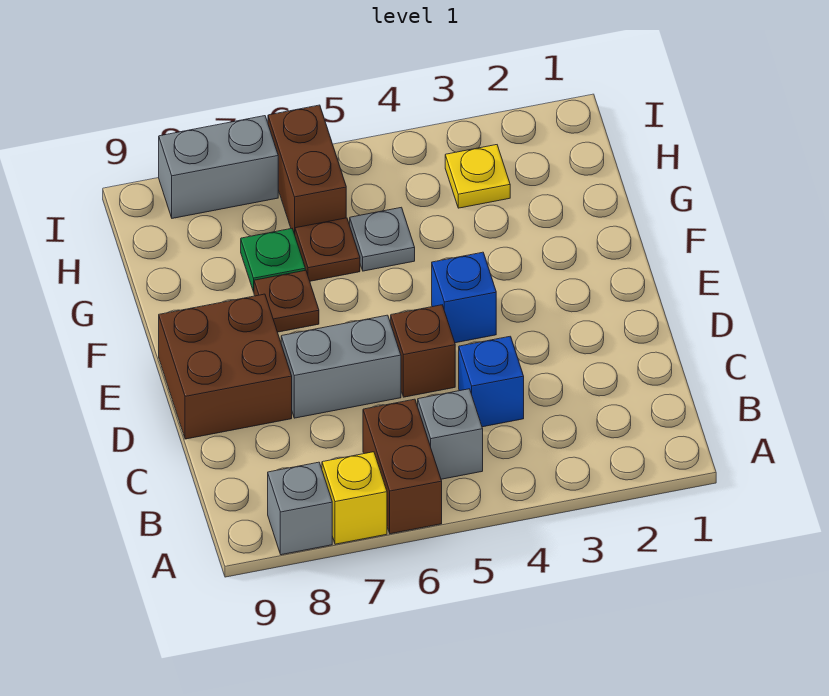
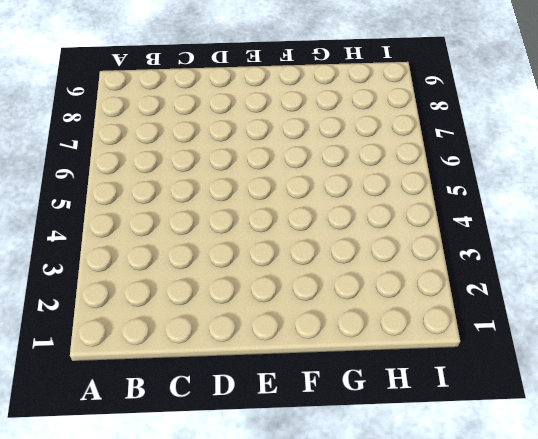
none -> brown brick A6:B6 level 1
none -> yellow brick A7 level 1
none -> grey brick A8 level 1

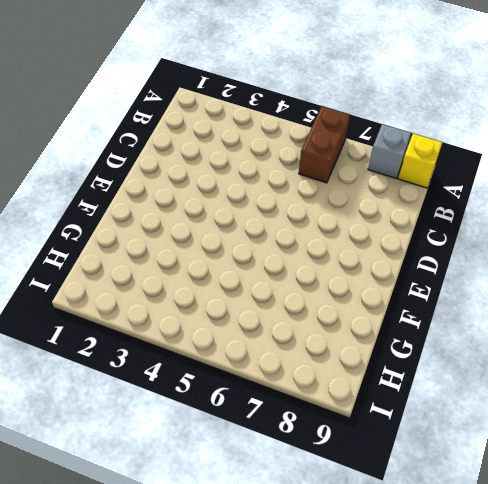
yellow brick A9 level 1 -> yellow brick A7 level 1
none -> grey brick B5 level 1
none -> blue brick C4 level 1
none -> brown brick D5 level 1

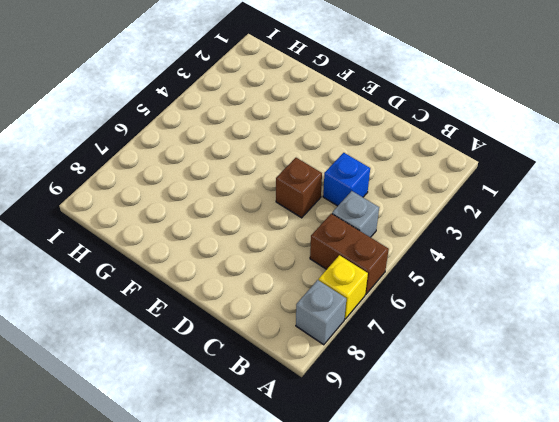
none -> grey brick D6:D7 level 1
none -> brown brick D8:E9 level 1
none -> blue brick E4 level 1

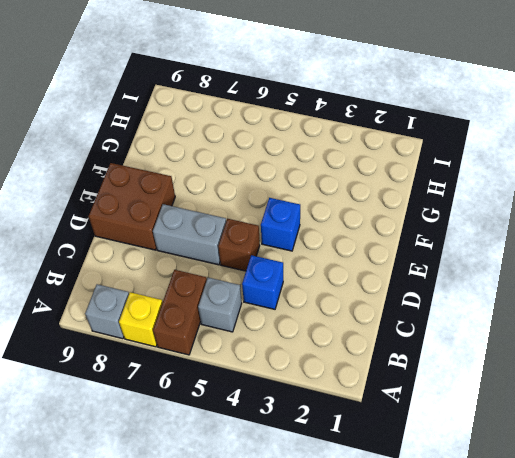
none -> brown plate F7 level 1
none -> grey plate G5 level 1
none -> brown plate G6 level 1

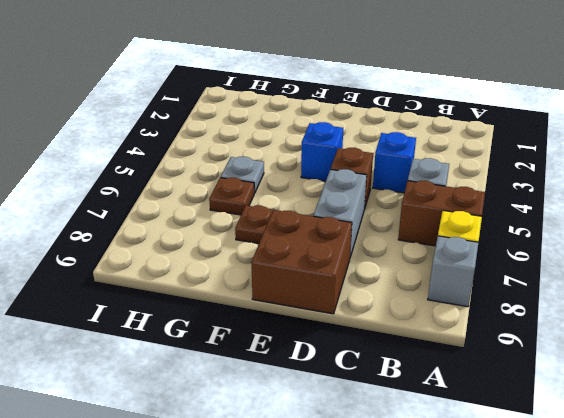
none -> green plate G7 level 1
none -> yellow plate H3 level 1
none -> brown brick H6:I6 level 1

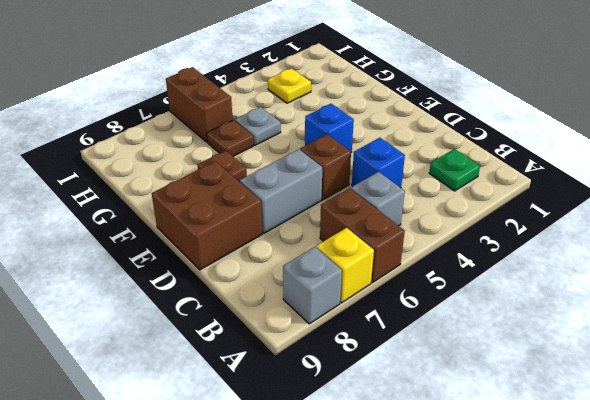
green plate B2 level 1 -> green plate G7 level 1
none -> grey brick I7:I8 level 1

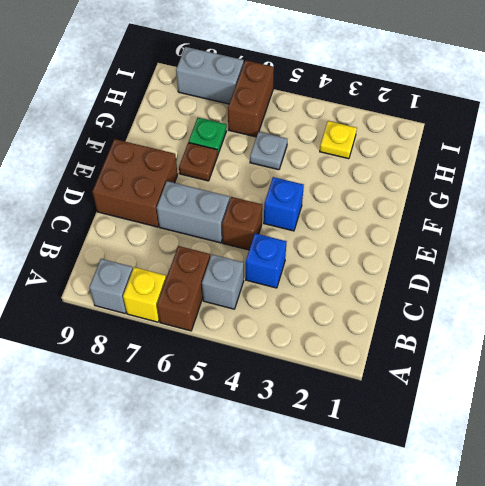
none -> brown plate G6 level 1

